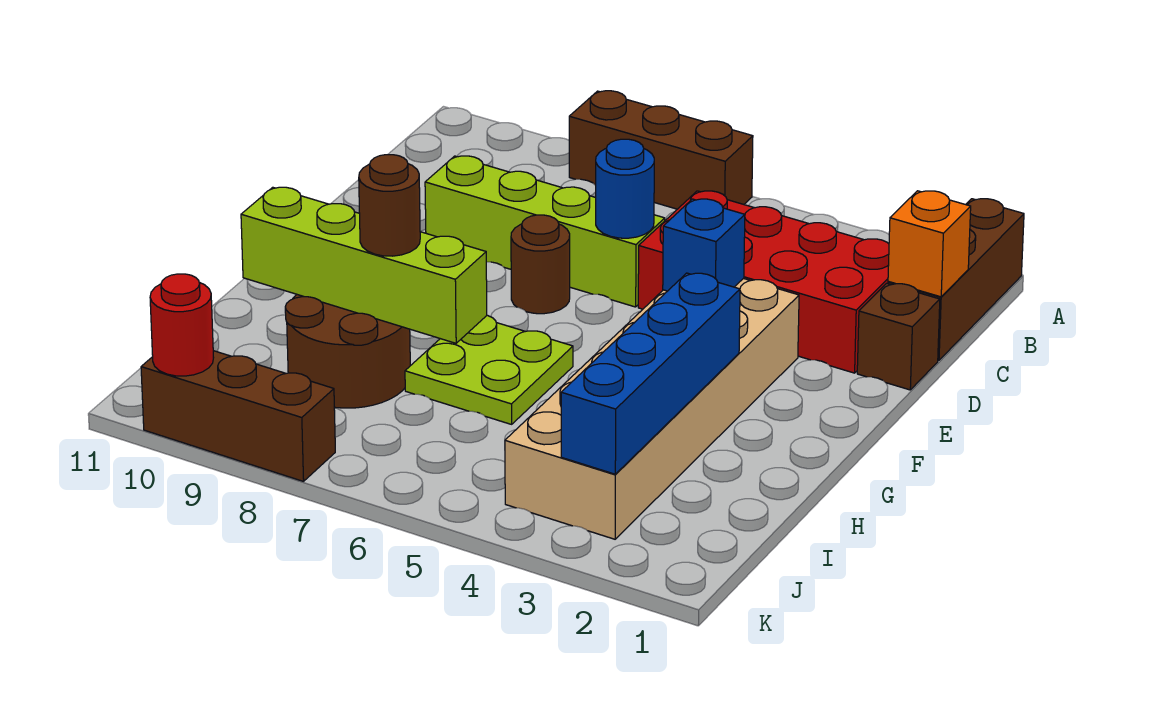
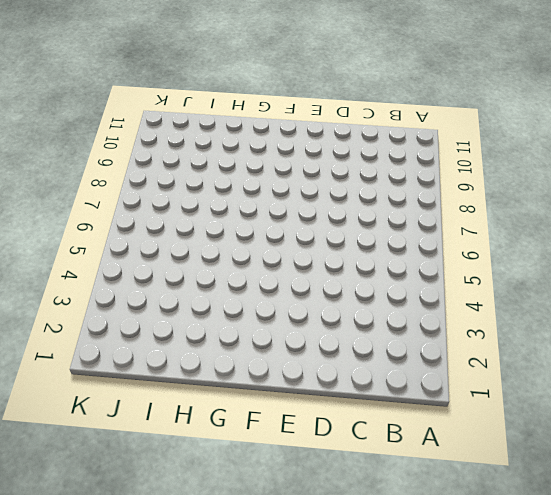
none -> brown brick A1:C1 level 1
none -> brown brick A6:A8 level 1
none -> red brick C2:D5 level 1

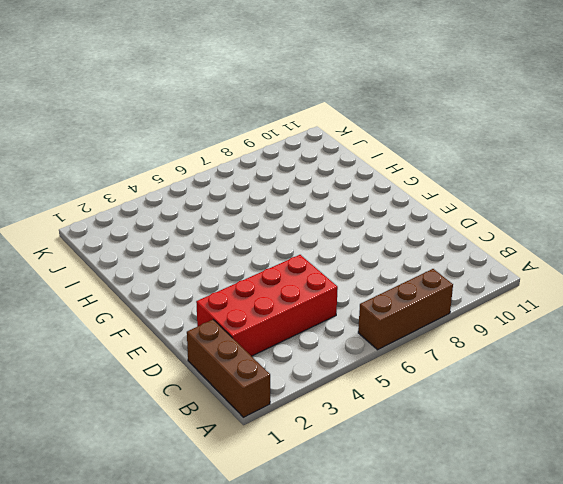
none -> brown brick D1 level 1
none -> lime brick D6:D9 level 1
none -> tan brick E3:J4 level 1

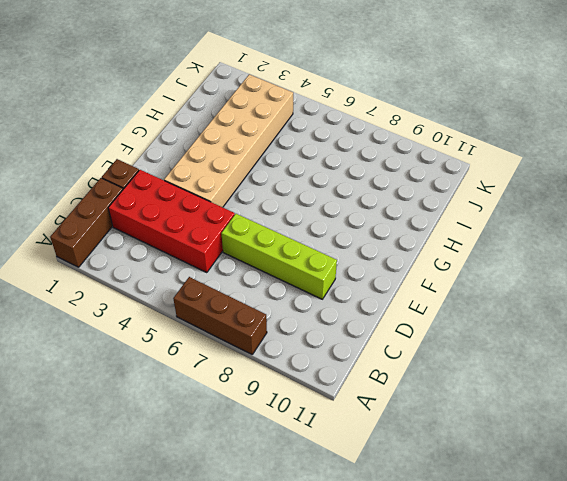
none -> brown round brick E7 level 1
none -> lime plate G6:H7 level 1
none -> brown round brick H8:I9 level 1

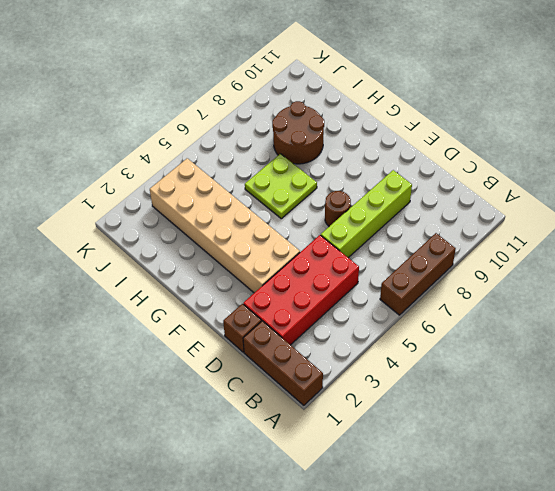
none -> brown brick K8:K10 level 1
none -> orange brick C1 level 2
none -> blue round brick D6 level 2

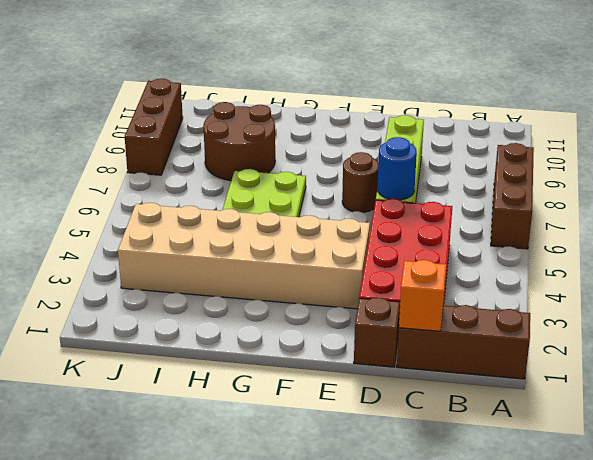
none -> blue brick E4 level 2
none -> blue brick G3:J3 level 2
none -> lime brick H7:H10 level 2

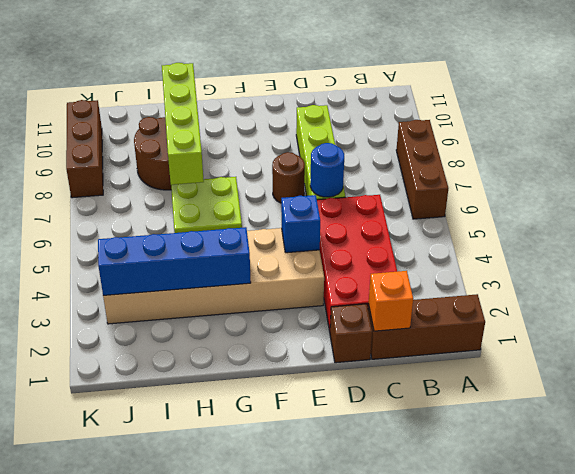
none -> red round brick K10 level 2
none -> brown round brick H8 level 3

